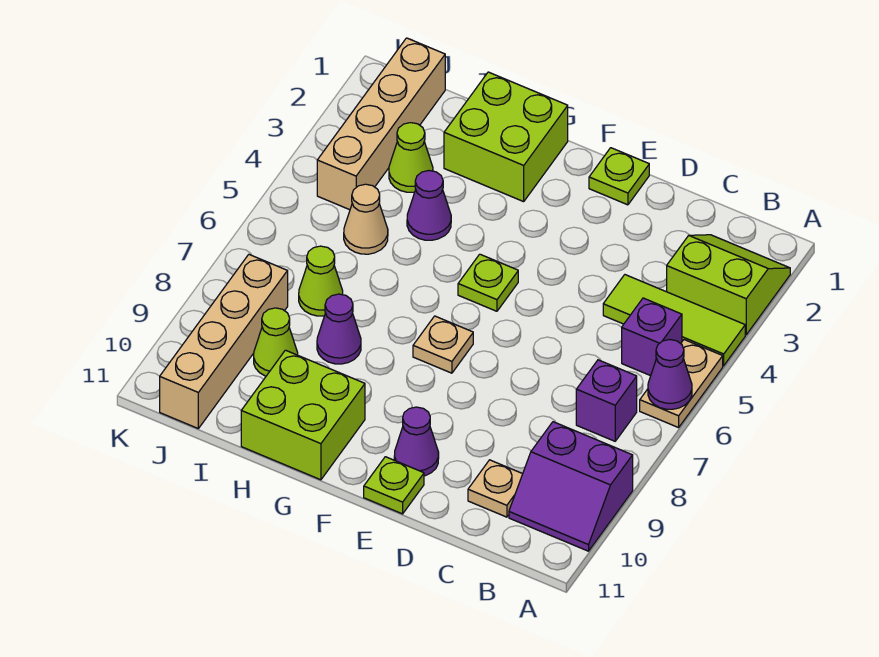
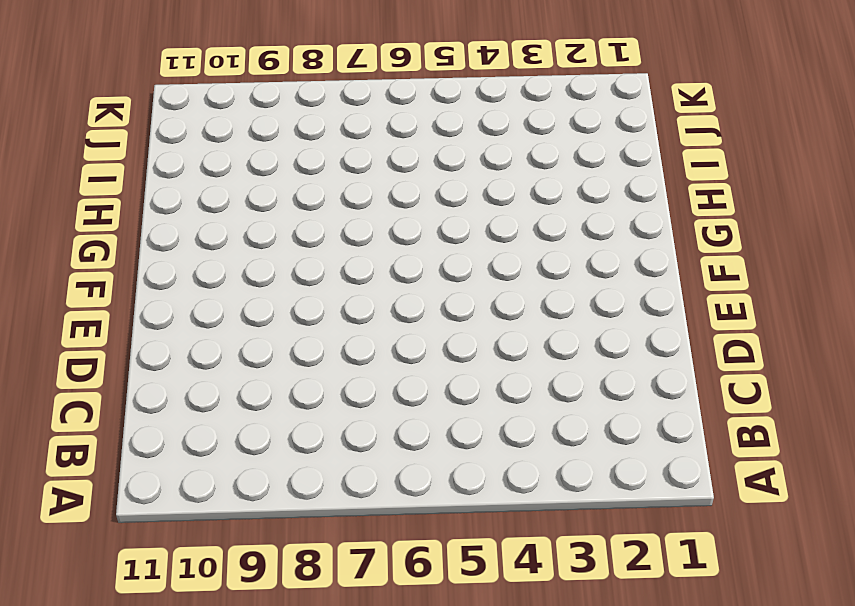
none -> lime slope A2:B3 level 1 top 3
none -> lime tile A4:C4 level 1
none -> tan plate A5:A6 level 1

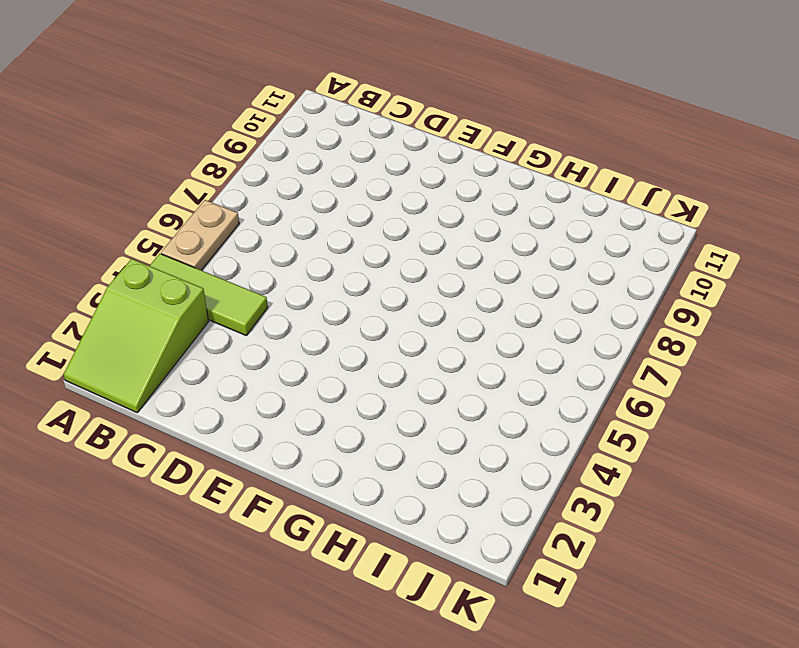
lime slope A1:B3 level 1 top 3 -> lime slope A2:B3 level 1 top 3
none -> purple slope A9:B10 level 1 top 9
none -> purple brick B5 level 1
none -> purple brick B7 level 1

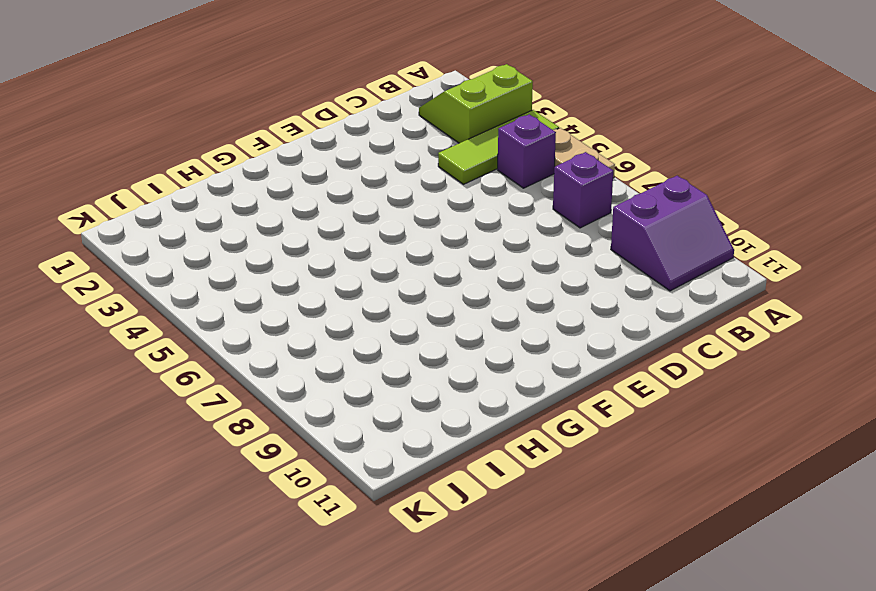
none -> tan plate C10 level 1
none -> lime plate E1 level 1
none -> purple cone E10 level 1

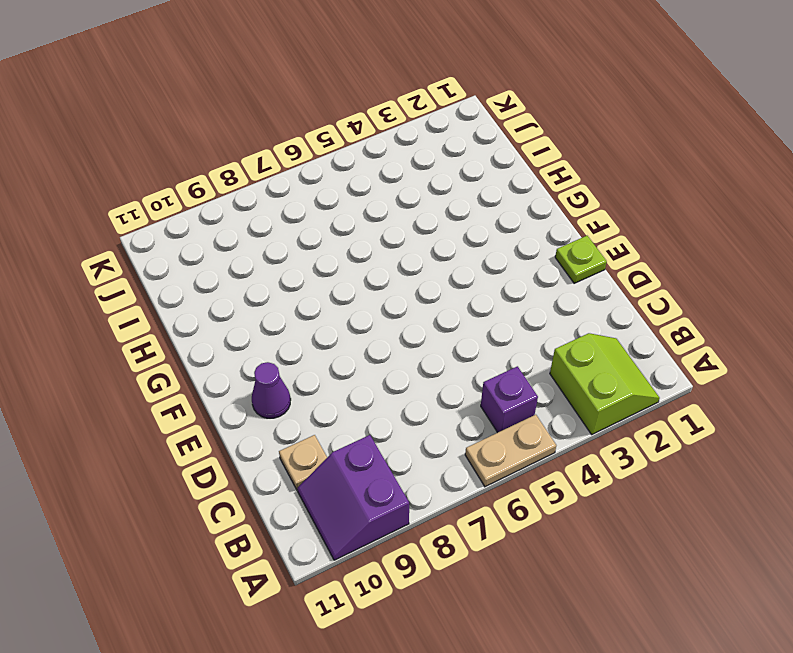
none -> lime tile A4:C4 level 1
none -> purple brick B7 level 1
none -> lime plate E11 level 1

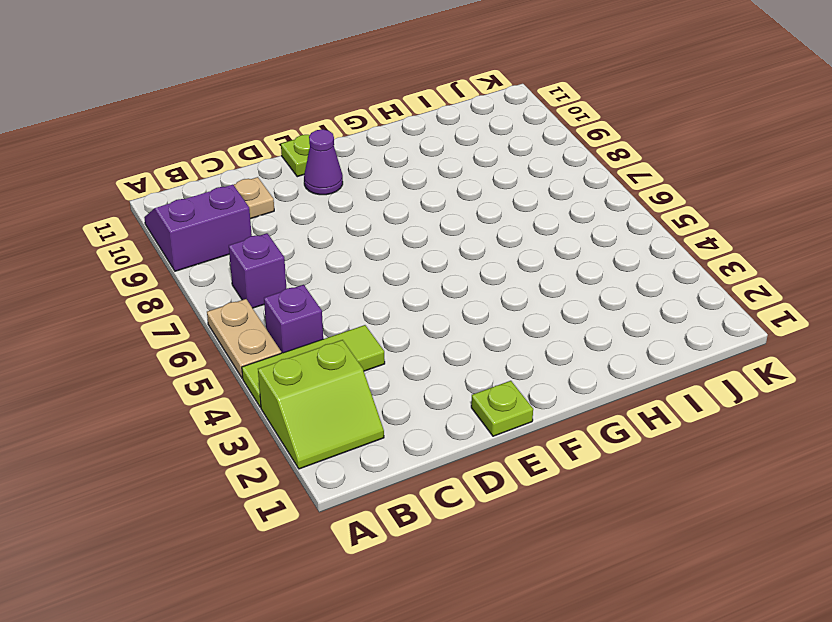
none -> lime plate F5 level 1
none -> tan plate F7 level 1
none -> lime brick G1:H2 level 1

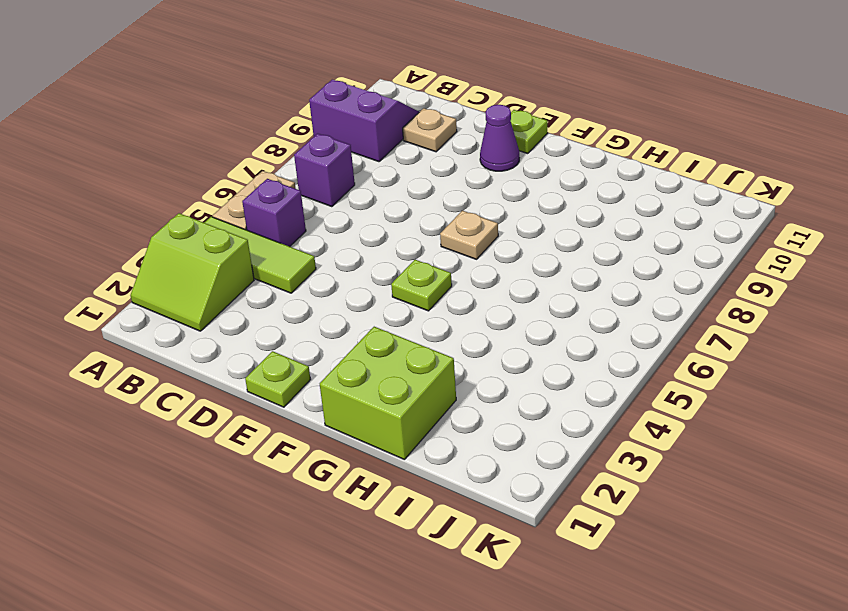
none -> lime brick G10:H11 level 1
none -> purple cone H4 level 1
none -> purple cone H8 level 1

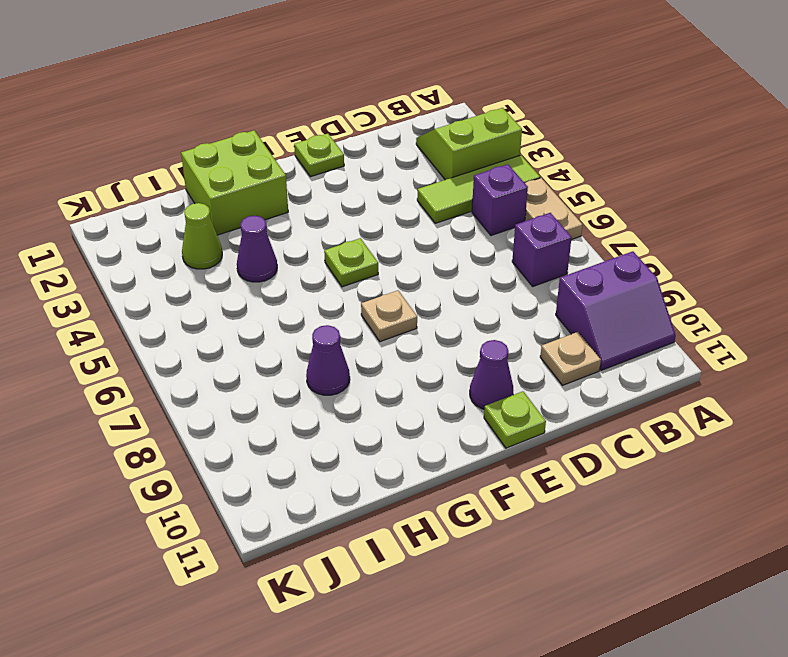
none -> lime brick G10:H11 level 1
none -> tan cone I5 level 1
none -> lime cone I7 level 1

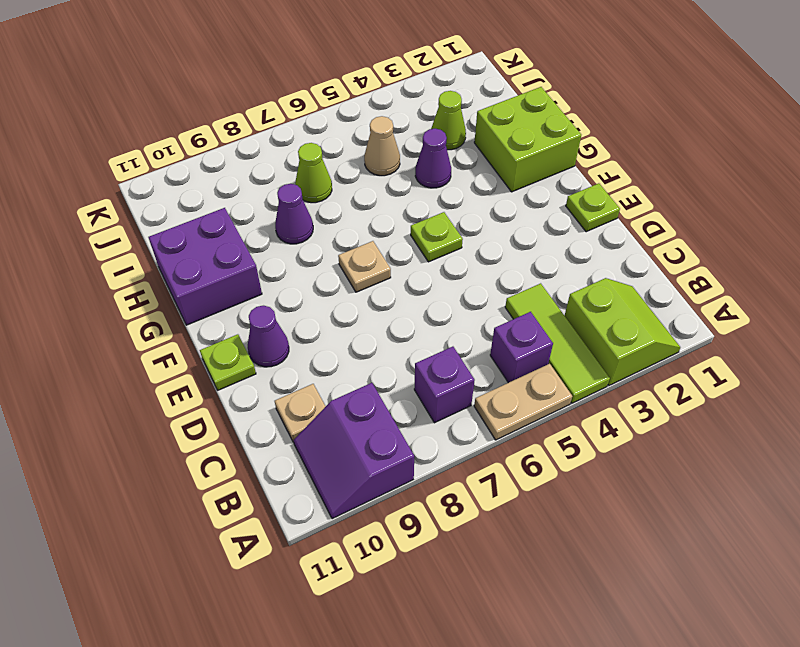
purple brick G10:H11 level 1 -> lime brick G10:H11 level 1
none -> lime cone I9 level 1
none -> tan brick J1:J4 level 1
none -> tan brick J8:J11 level 1

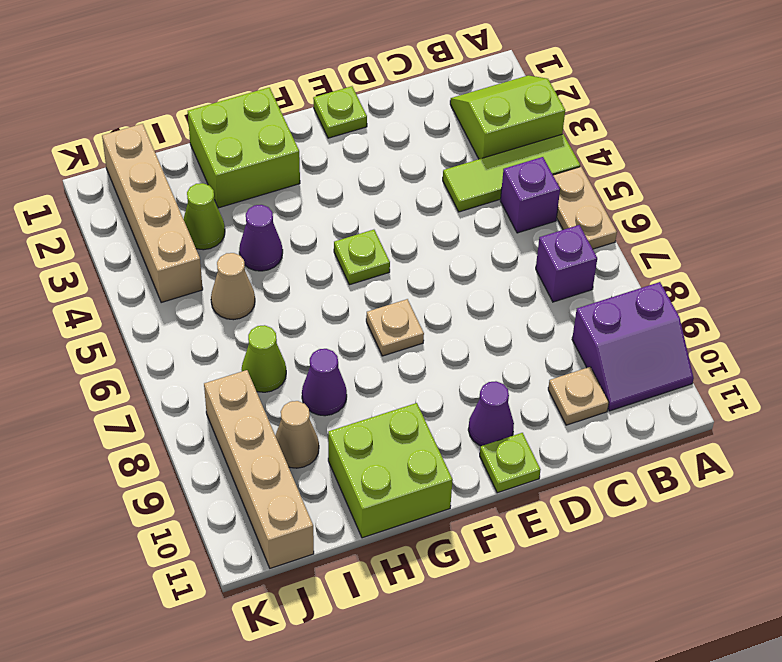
tan cone I9 level 1 -> lime cone I9 level 1
none -> purple cone A6 level 2

